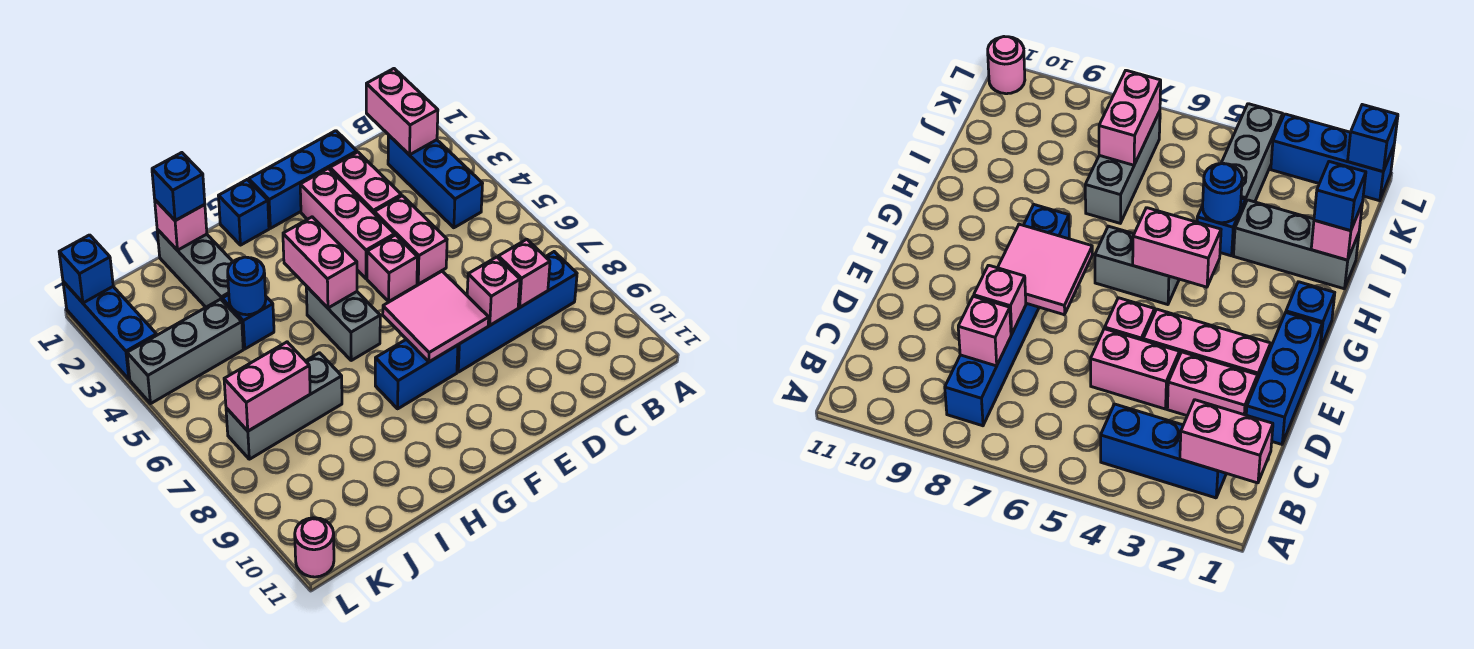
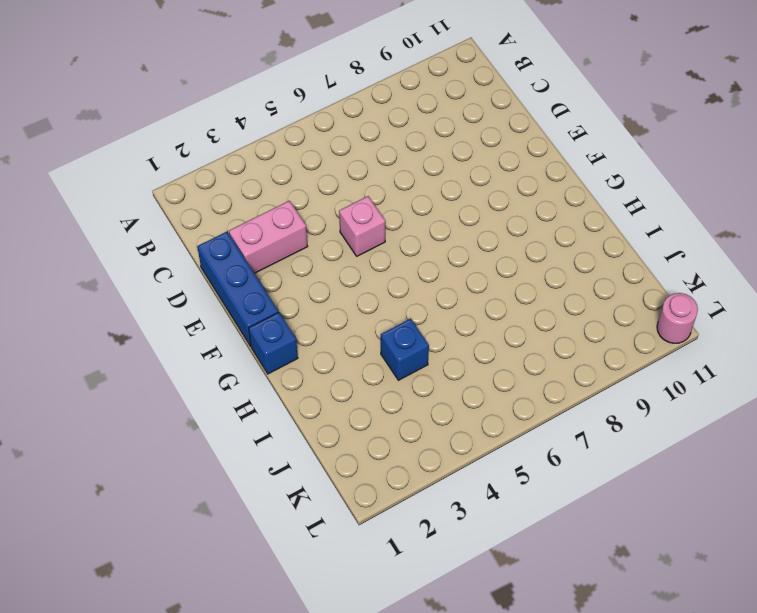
none -> blue brick B2:B4 level 1
none -> blue brick B8:E8 level 1
none -> pink brick D4:D5 level 1

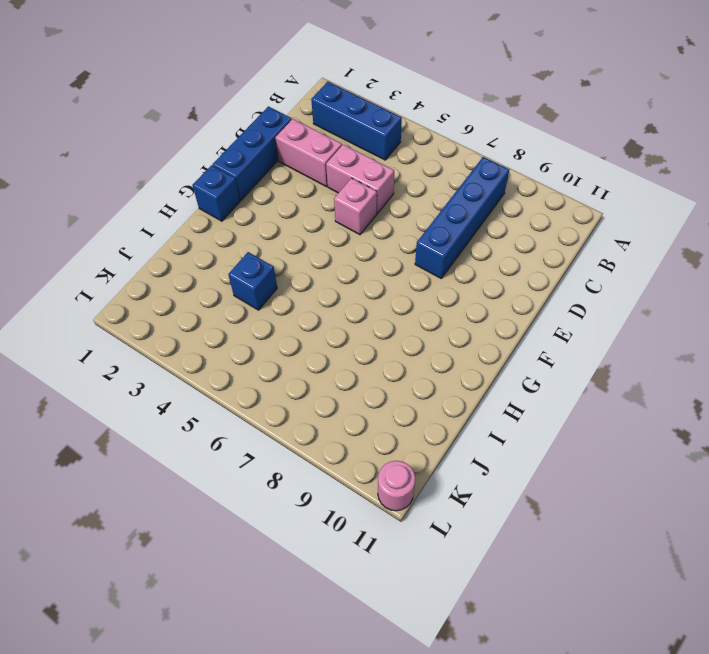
none -> pink brick E2:E4 level 1
none -> blue brick F8:G8 level 1
none -> grey brick G5:G6 level 1

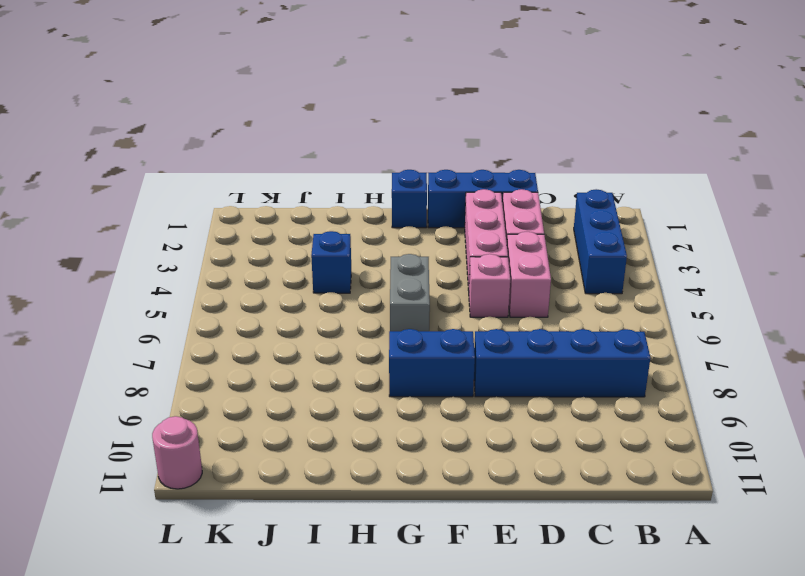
none -> grey brick I1:I3 level 1
none -> grey brick I7:K7 level 1
none -> grey brick J4:L4 level 1

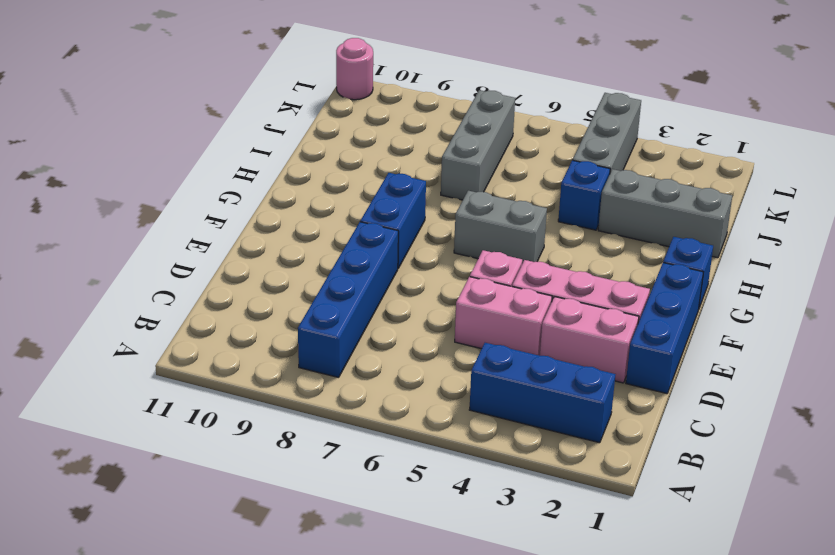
none -> blue brick L1:L3 level 1
none -> pink brick B1:B2 level 2
none -> pink brick C8 level 2

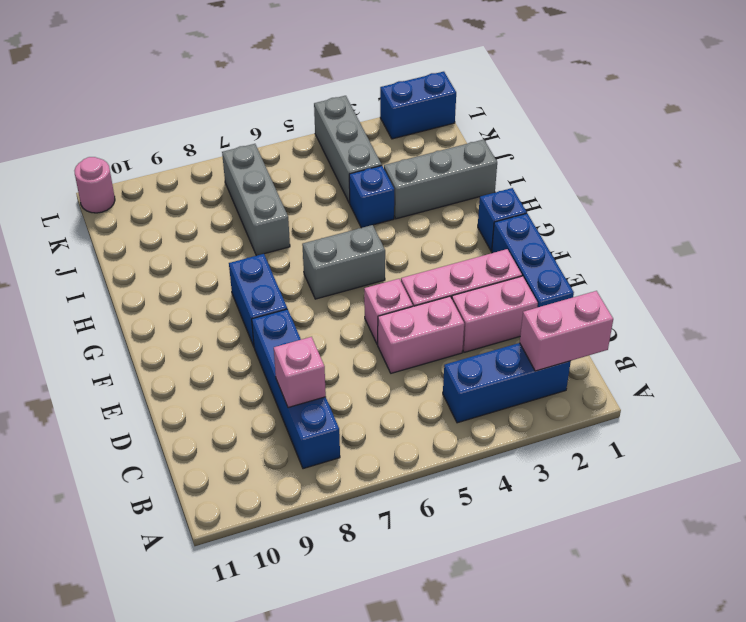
blue brick L1:L2 level 1 -> blue brick L1:L3 level 1
none -> pink brick D8 level 2
none -> pink tile E7:F8 level 2
none -> pink brick G4:G5 level 2

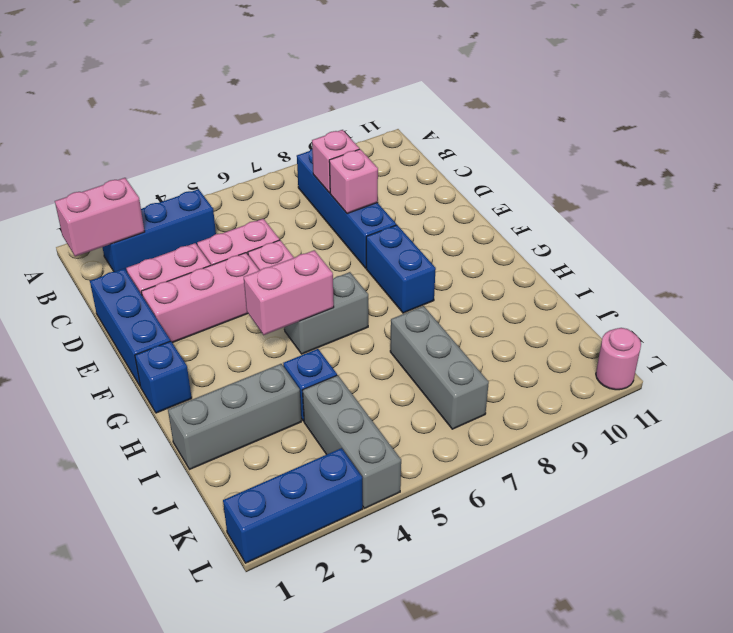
none -> pink tile E7:F8 level 2
none -> pink brick I1 level 2
none -> blue round brick I4 level 2

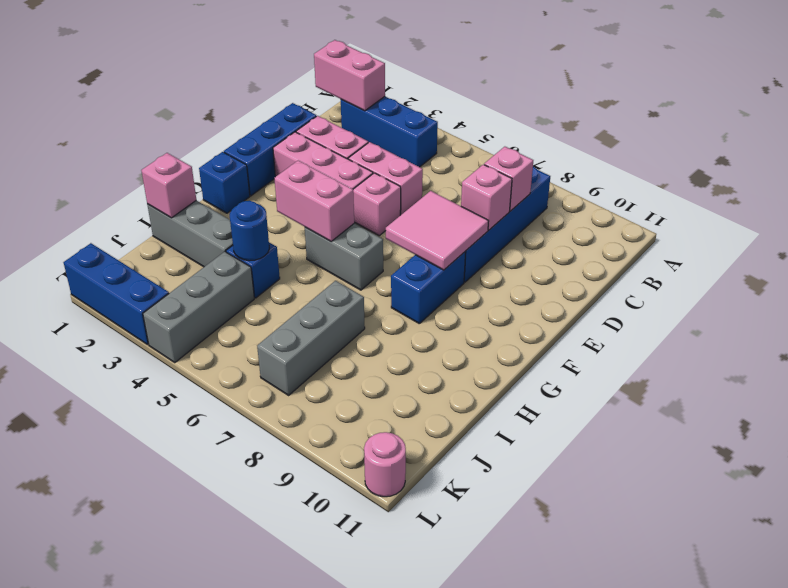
none -> pink brick J7:K7 level 2
none -> blue brick L1 level 2
none -> blue brick I1 level 3

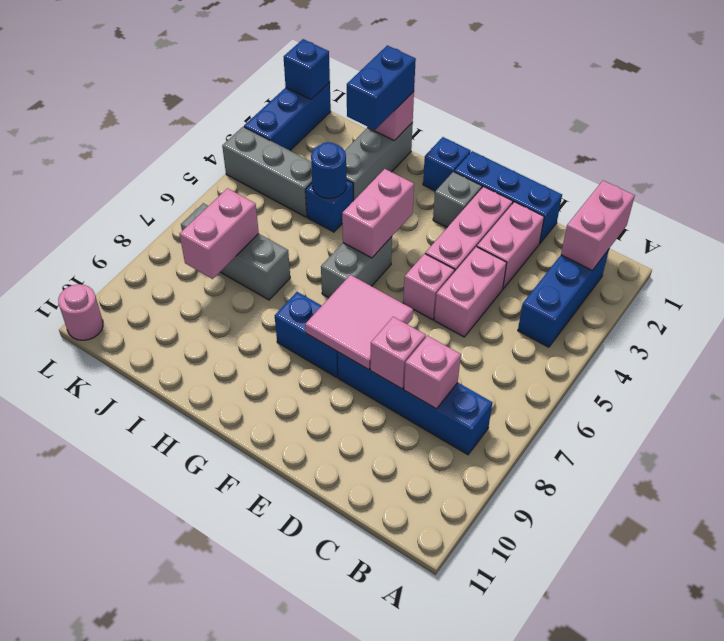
grey brick F2 level 1 -> none
blue brick I1:I2 level 3 -> blue brick I1 level 3
pink brick J7:J8 level 2 -> pink brick J7:K7 level 2

